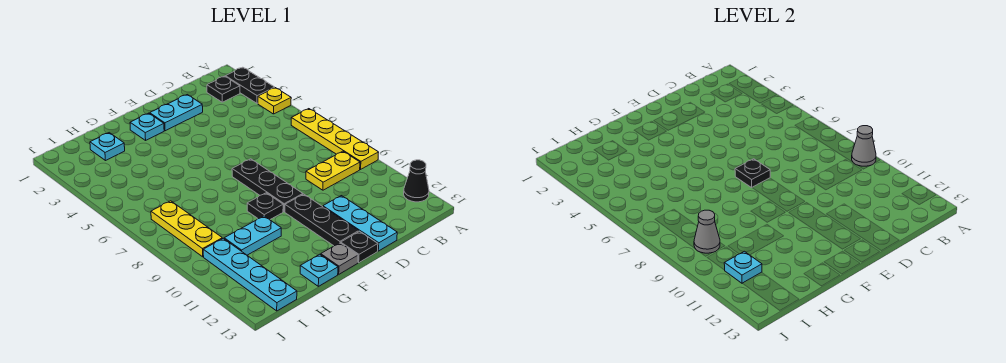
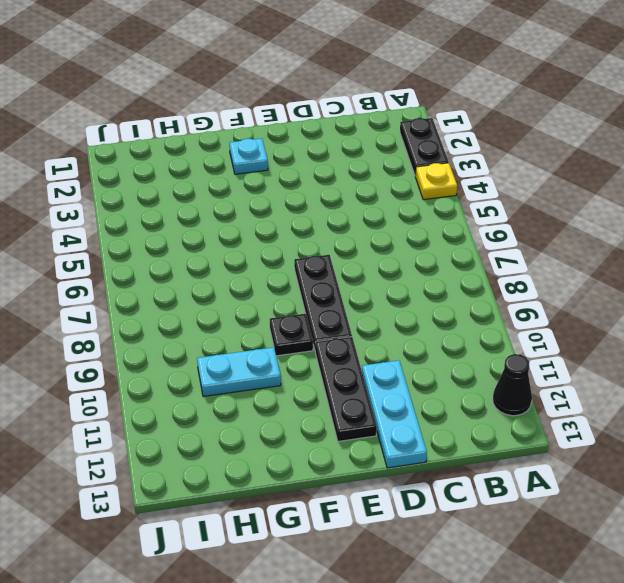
none -> yellow plate A6:A9 level 1
none -> black plate B2 level 1
none -> yellow plate B9:C9 level 1

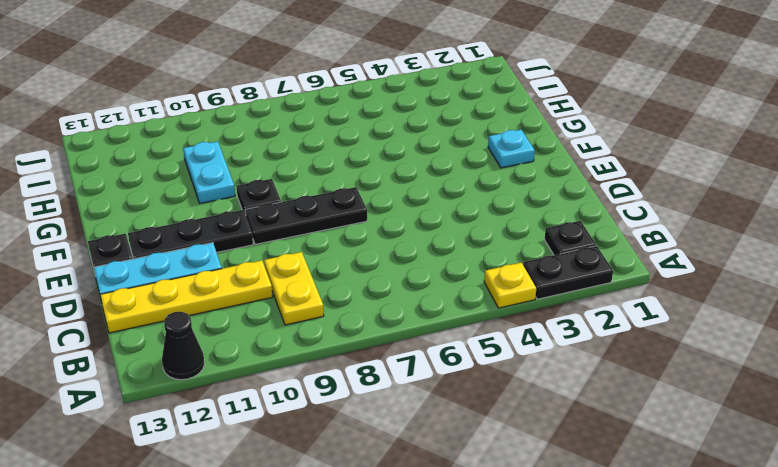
yellow plate C10:C13 level 1 -> yellow plate A6:A9 level 1
none -> cyan plate D2:E2 level 1
none -> grey plate F13 level 1
none -> cyan plate G13 level 1

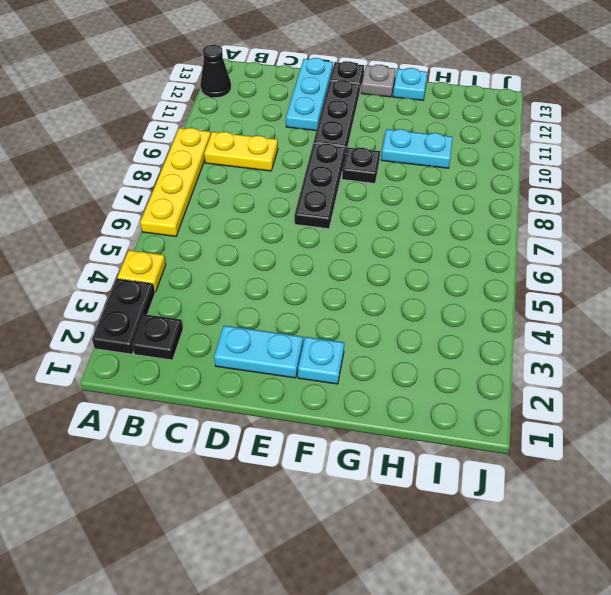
none -> cyan plate H2 level 1
none -> yellow plate I7:I9 level 1
none -> cyan plate I10:I13 level 1

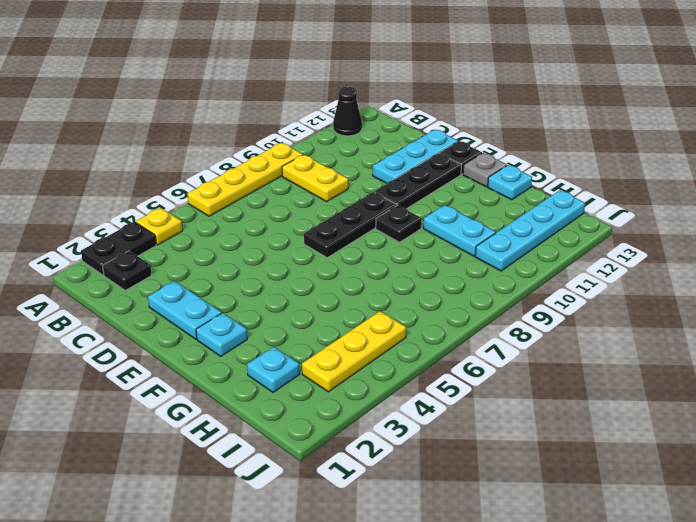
yellow plate I3:I5 level 1 -> yellow plate I7:I9 level 1
none -> grey cone A9 level 2
none -> black plate E7 level 2
none -> grey cone I9 level 2

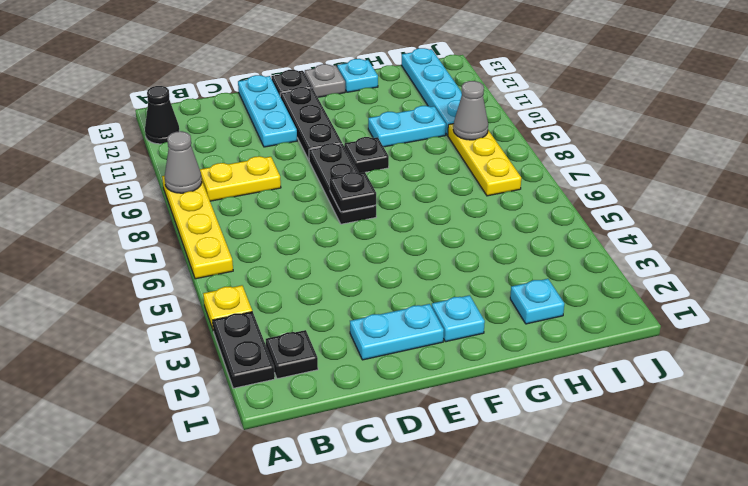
none -> cyan plate I11 level 2

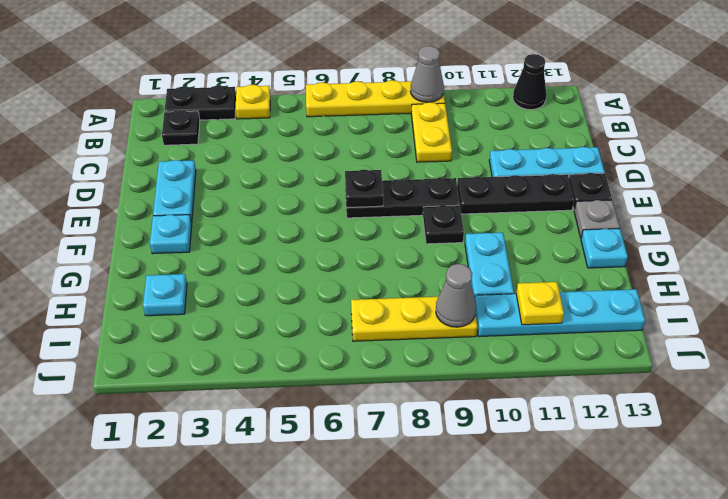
yellow plate I11 level 2 -> cyan plate I11 level 2

